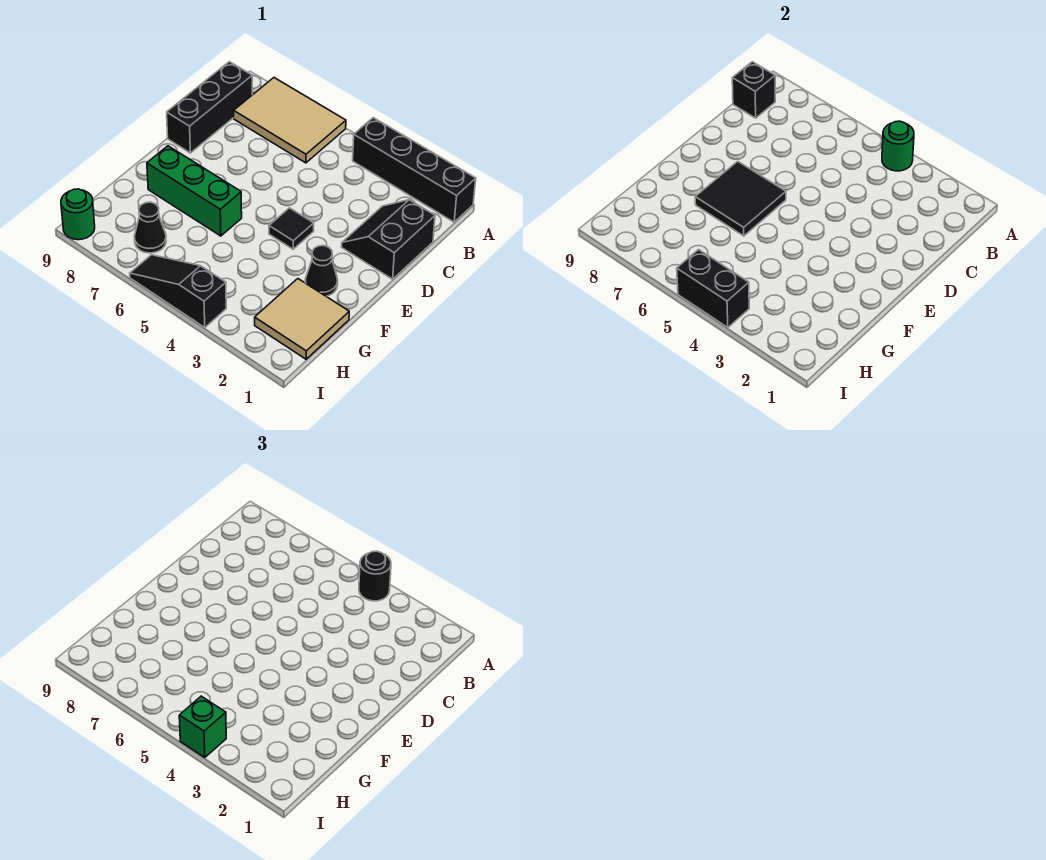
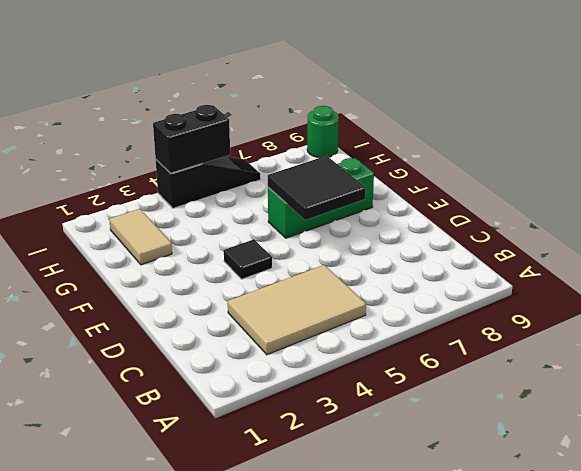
tan tile B3:C5 level 1 -> tan tile A6:B8 level 1
tan tile G2:H2 level 1 -> tan tile G1:H2 level 1
none -> black brick A1:A4 level 1
none -> black brick B9:D9 level 1
none -> black slope C1:D2 level 1 top 1

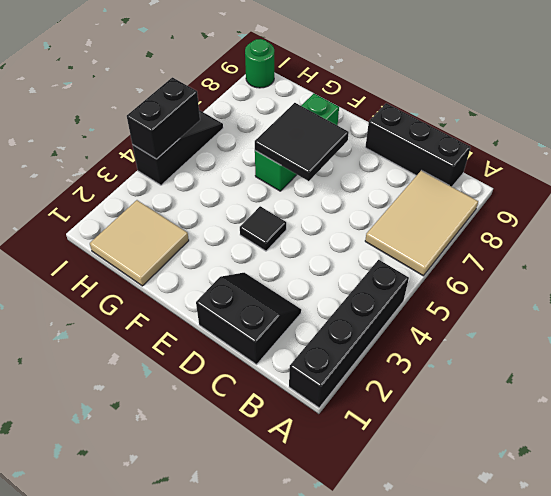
none -> black cone F2 level 1
none -> black cone H7 level 1
none -> green round brick A4 level 2

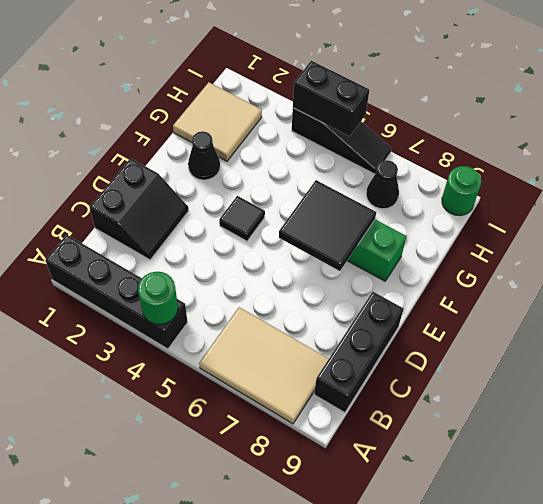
none -> black brick B9 level 2
none -> black round brick A4 level 3
none -> green brick I4 level 3

